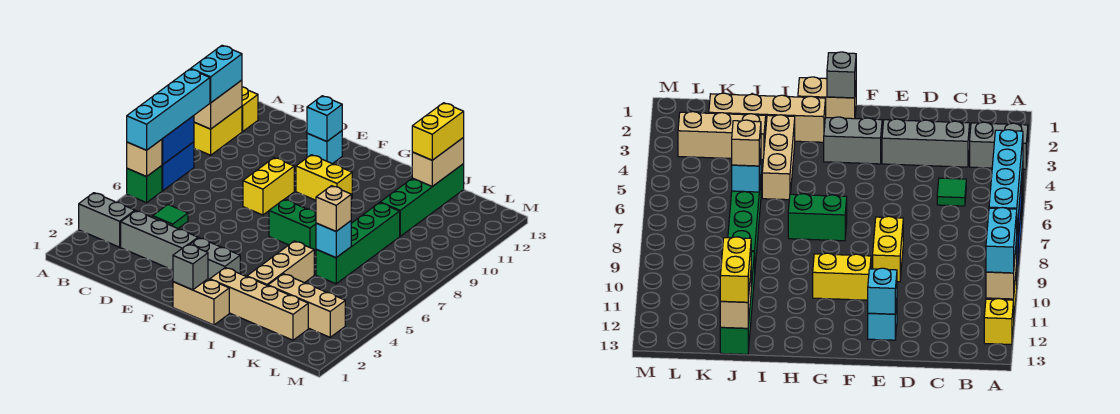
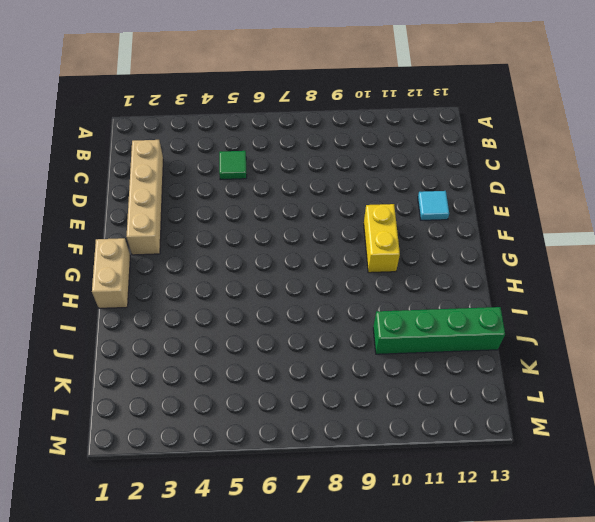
tan brick C2:F2 level 1 -> tan brick H2:K2 level 1
cyan tile E12 level 1 -> cyan brick E12 level 1
none -> grey brick A3:B3 level 1
none -> green brick A6 level 1
none -> blue brick A7:A8 level 1

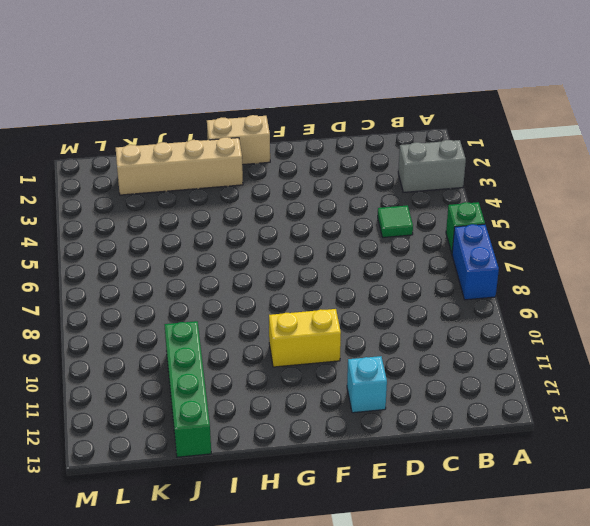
none -> yellow brick A10:A11 level 1
none -> yellow brick A12 level 1
none -> grey brick C3:E3 level 1

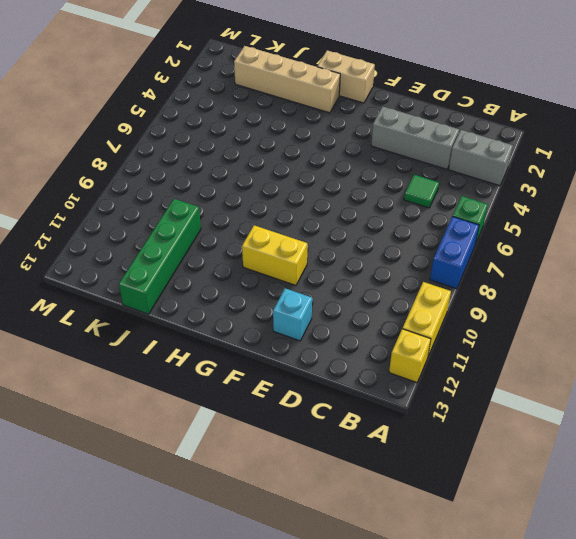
none -> yellow brick E8:E9 level 1
none -> grey brick F3:G3 level 1
none -> green brick G7:H7 level 1

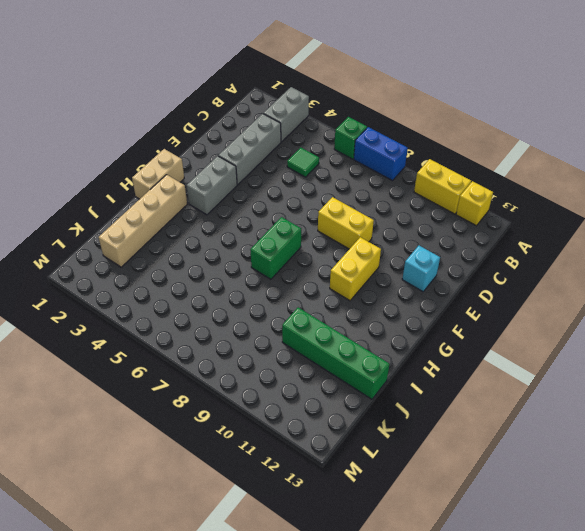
none -> tan brick I3:I5 level 1
none -> tan brick J3:L3 level 1
none -> green brick J6:J9 level 1

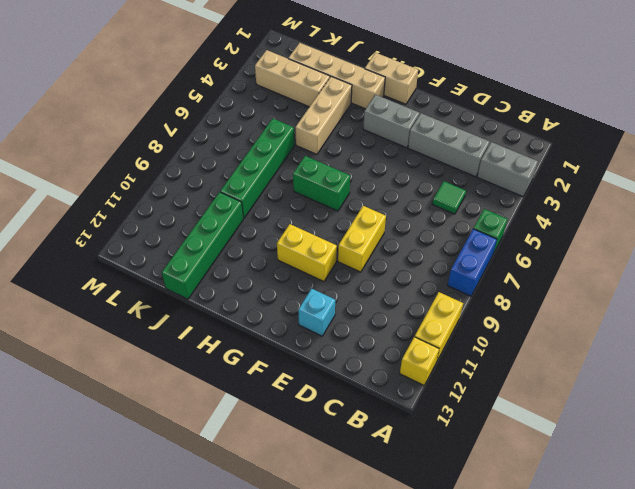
none -> tan brick A6 level 2
none -> blue brick A7:A8 level 2
none -> tan brick A10:A11 level 2

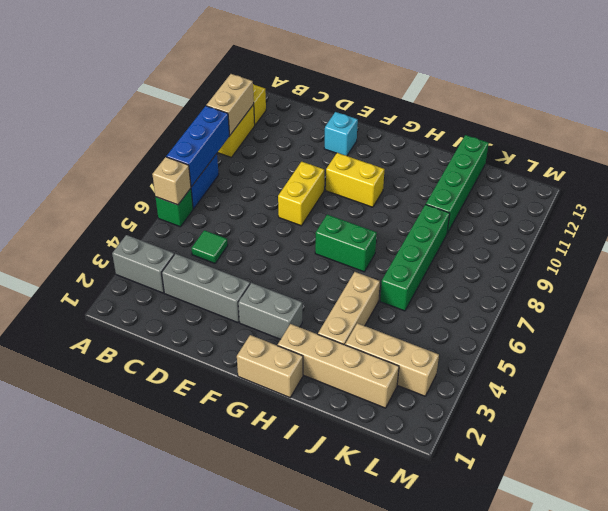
blue brick A7:A9 level 2 -> blue brick A7:A8 level 2
none -> cyan brick E12 level 2
none -> grey brick G1 level 2
none -> cyan brick J6 level 2

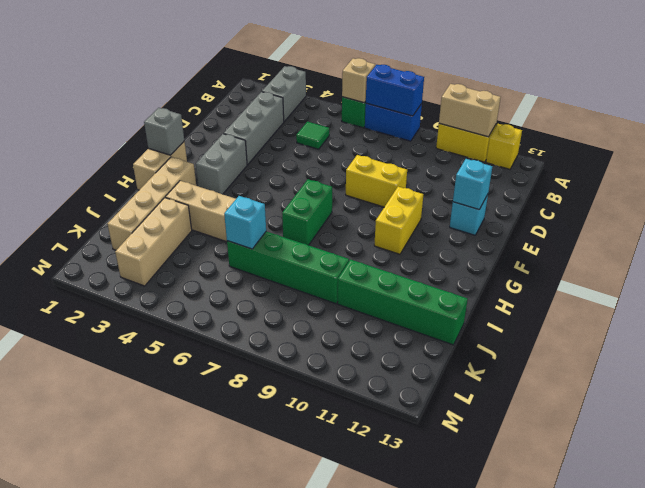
none -> tan brick J12:J13 level 2
none -> cyan brick A6:A9 level 3
none -> cyan brick A10:A11 level 3

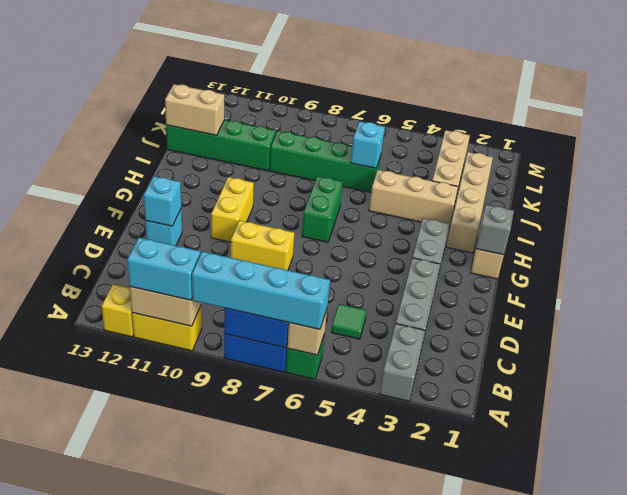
none -> tan brick J6 level 3
none -> yellow brick J12:J13 level 3

